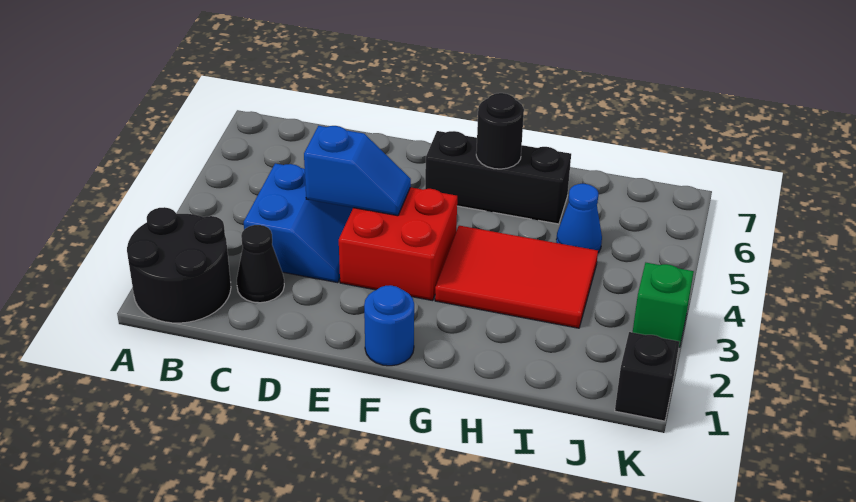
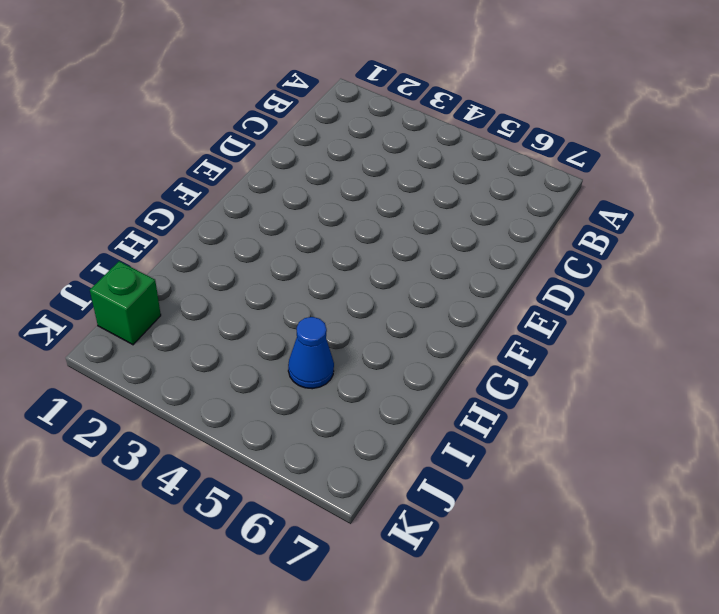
green brick J1 level 1 -> green brick K3 level 1
none -> black round brick A1:B2 level 1
none -> black cone C2 level 1
none -> blue slope C3:D4 level 1 top C

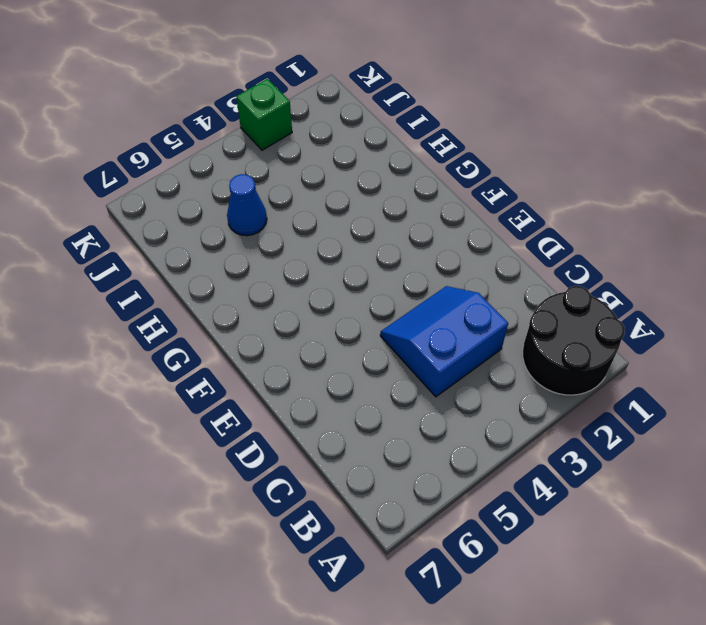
none -> black cone C2 level 1
none -> red brick E3:F4 level 1
none -> blue round brick F1 level 1

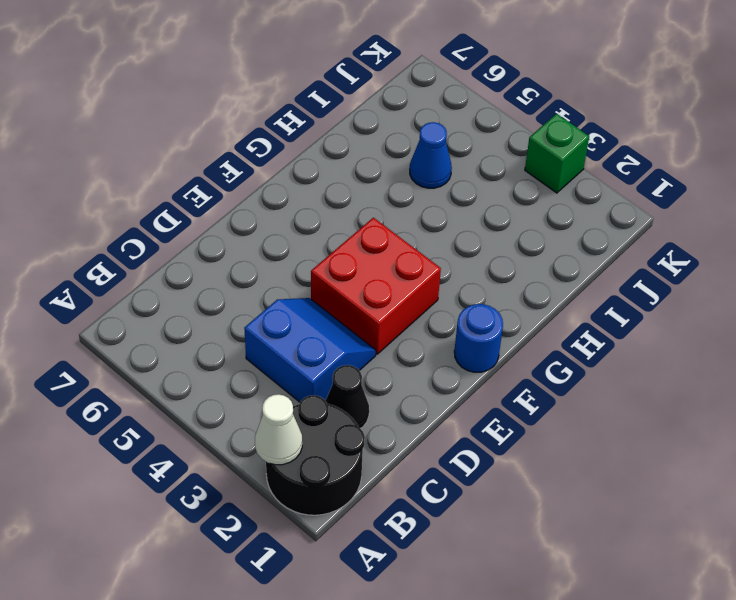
white cone A2 level 2 -> none
none -> black brick F6:H6 level 1
none -> red tile G3:I4 level 1
none -> black brick K1 level 1

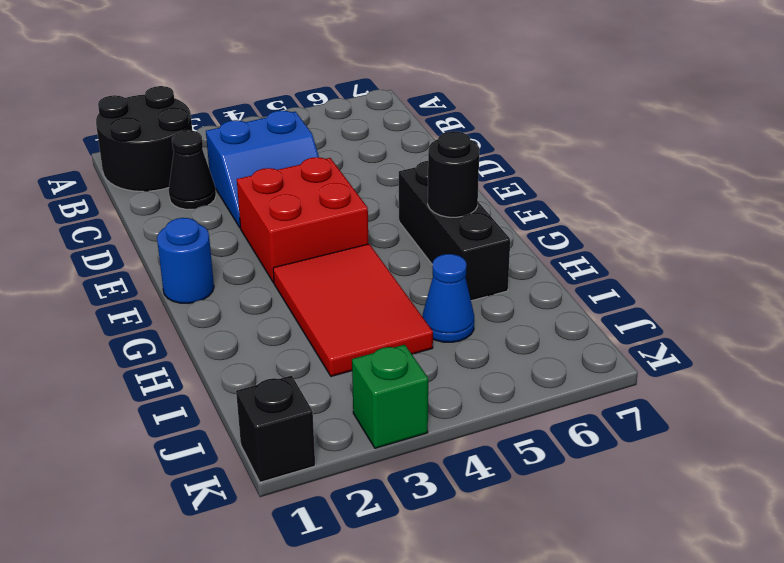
none -> blue slope D4:E4 level 2 top D

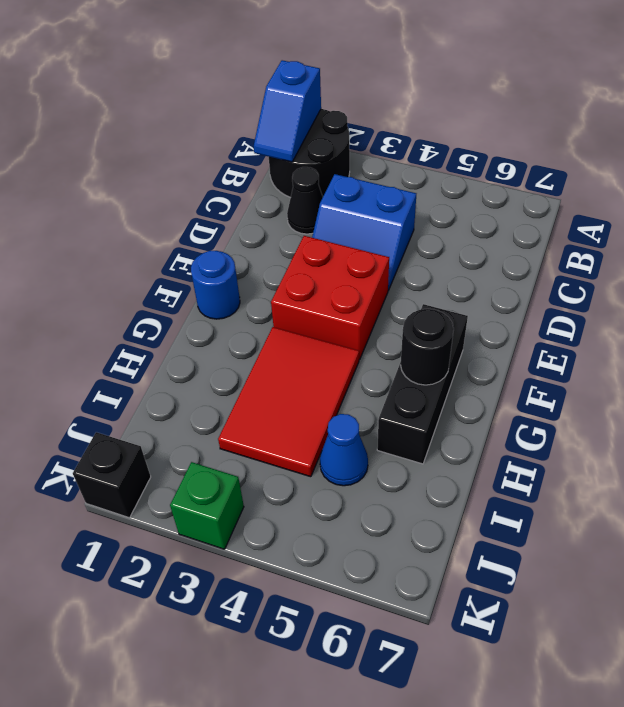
blue slope A1:B1 level 2 top A -> blue slope D4:E4 level 2 top D

